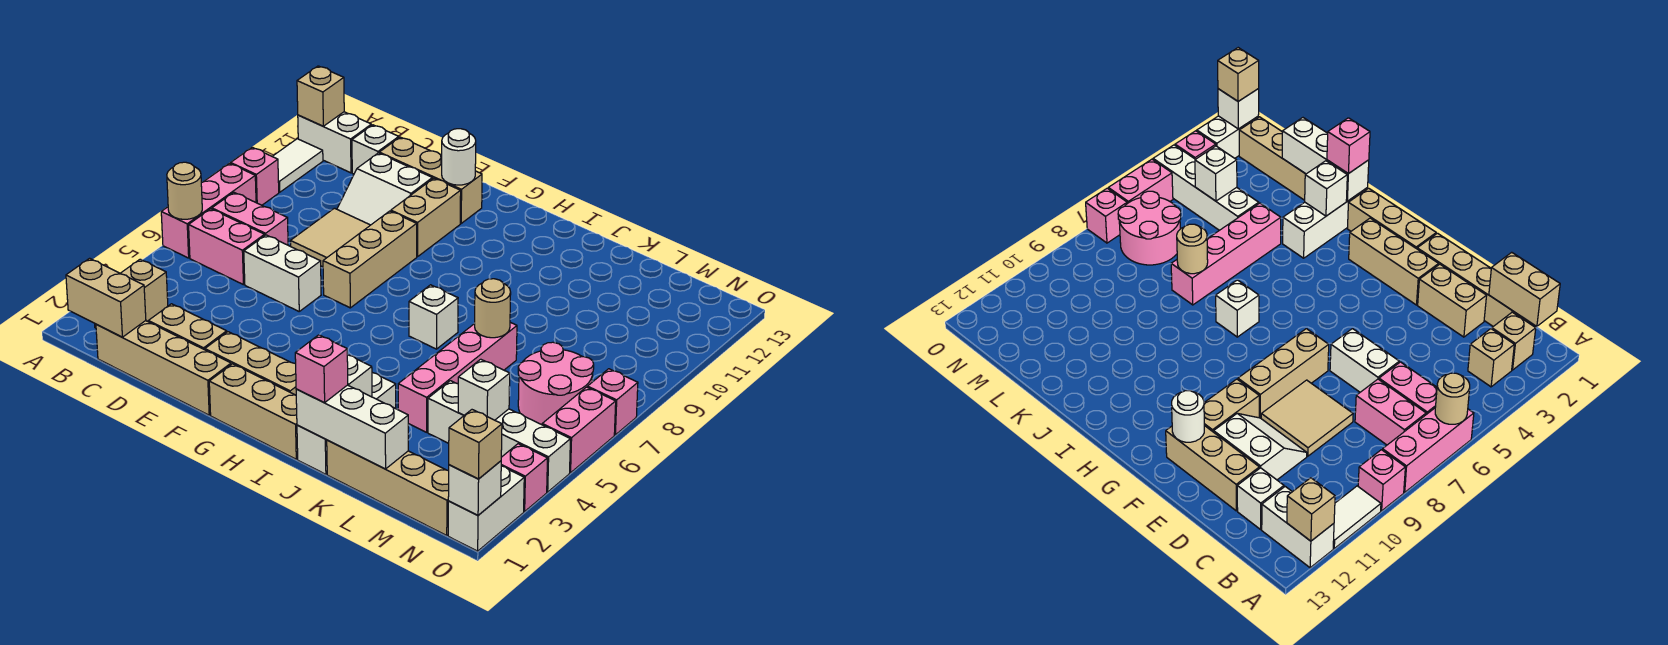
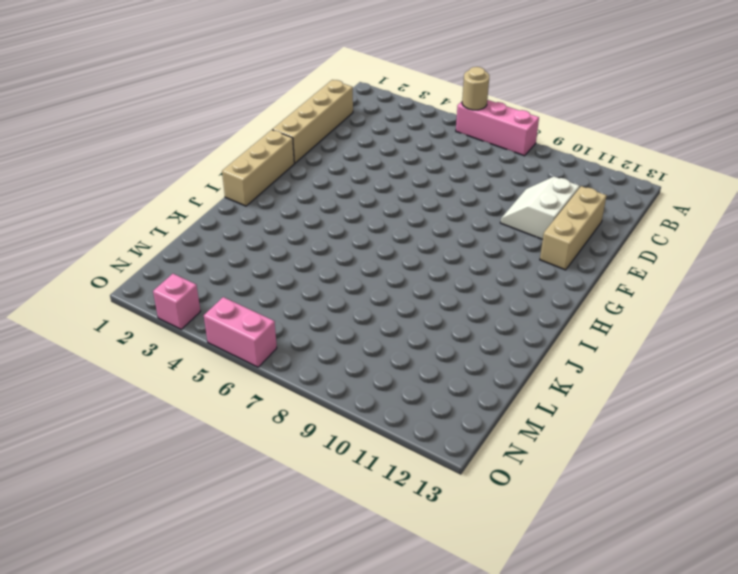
none -> pink brick A9 level 1
none -> white tile A10:A11 level 1
none -> white brick A12:B12 level 1
none -> tan brick B2 level 1

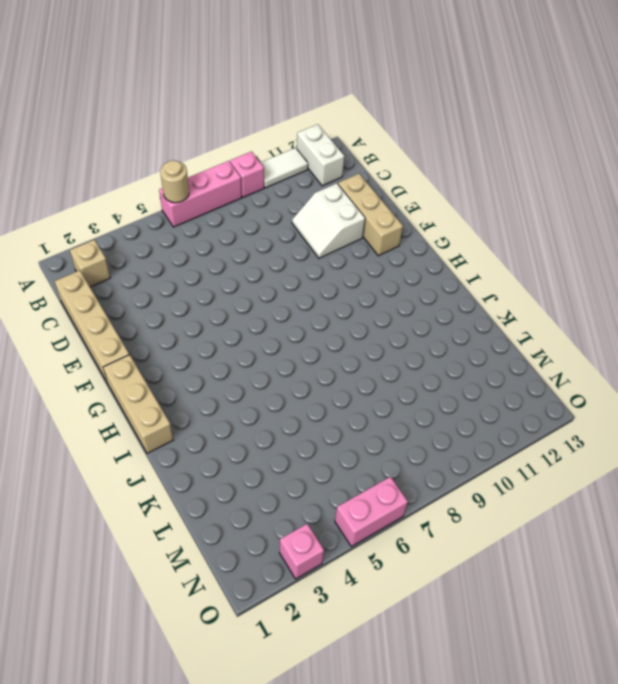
none -> tan brick B3 level 1
none -> pink brick B6:C6 level 1
none -> pink brick B7:C7 level 1
none -> white brick C12 level 1

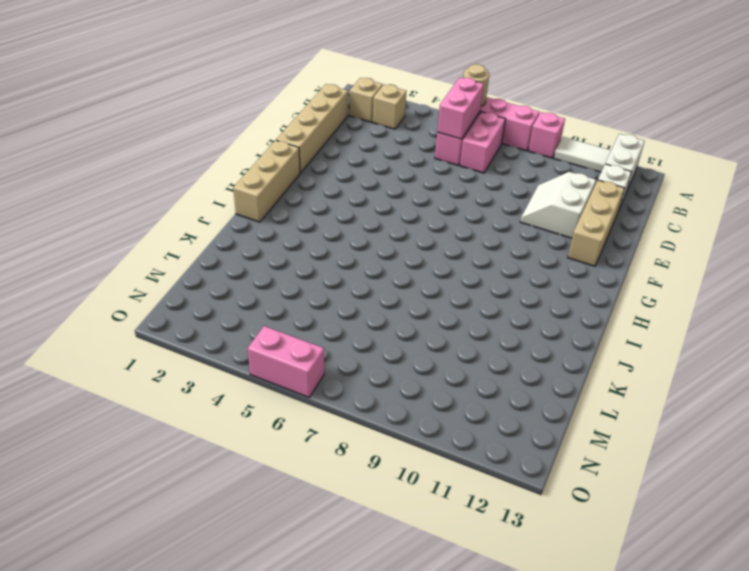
pink brick B6:C6 level 2 -> none
none -> tan brick D2:E2 level 1
none -> white brick D6:E6 level 1
none -> tan tile D8:E9 level 1
none -> tan brick F2:H2 level 1

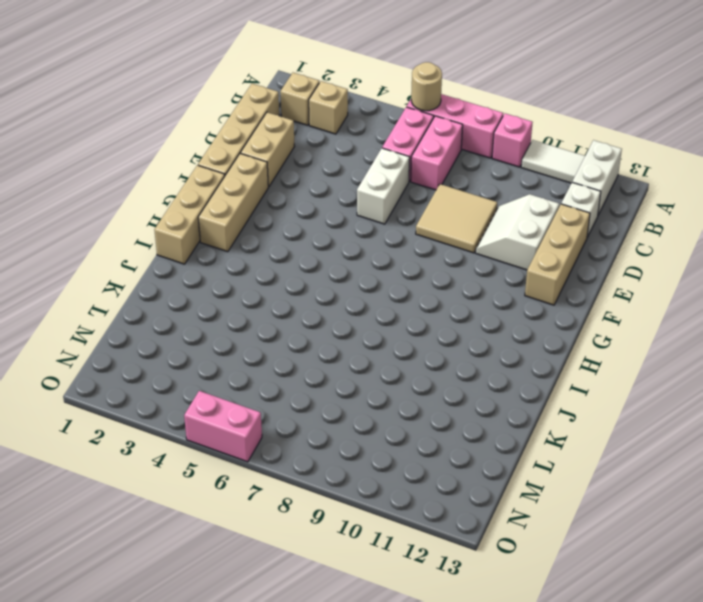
none -> tan brick F7:F9 level 1
none -> tan brick F10:F11 level 1
none -> white brick I7 level 1
none -> white brick J1:J3 level 1

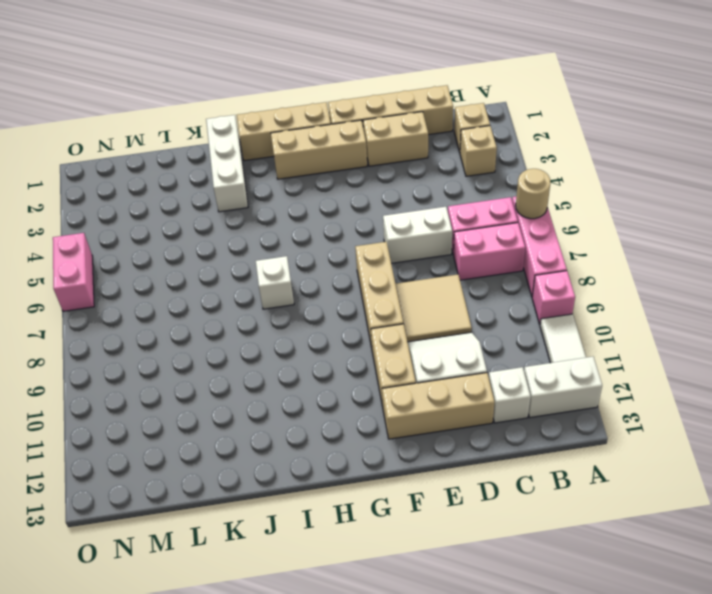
none -> tan brick K1:N1 level 1
none -> pink brick K4:K7 level 1
none -> white brick L4:O4 level 1
none -> pink round brick M6:N7 level 1

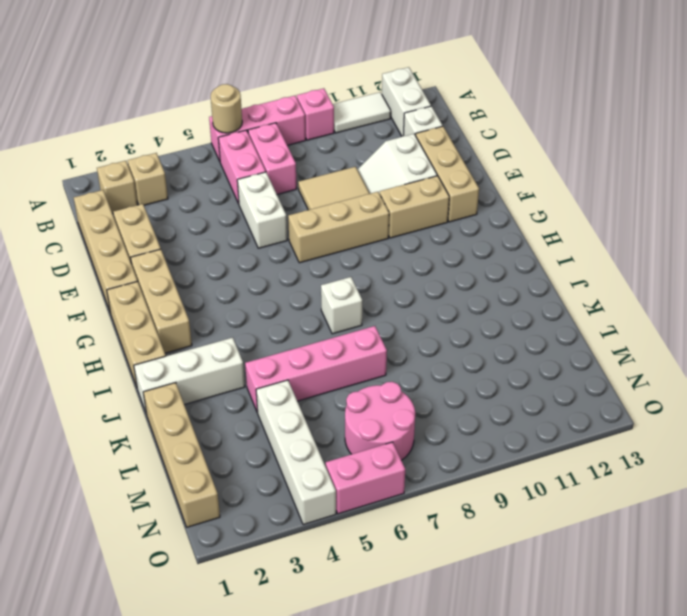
none -> white brick O1:O2 level 1
none -> pink brick O3 level 1
none -> pink brick O7 level 1
none -> tan brick A12 level 2

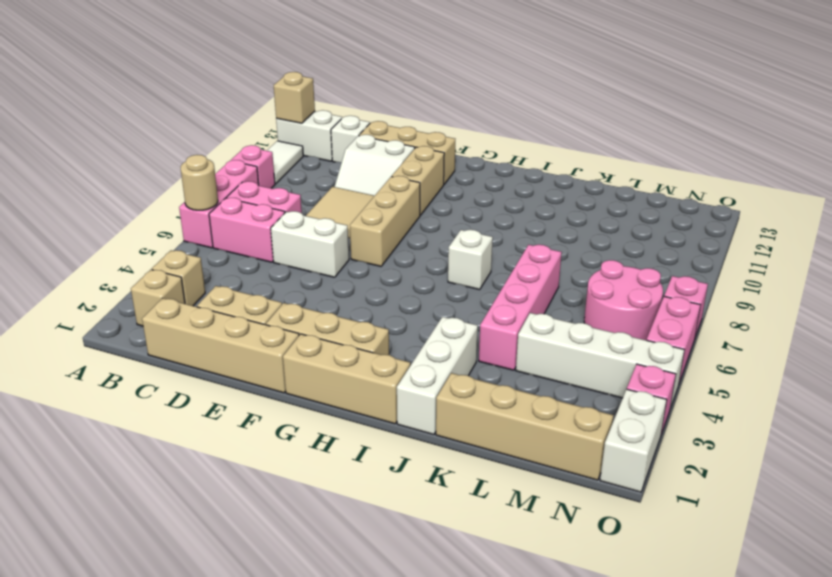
none -> tan brick B1:C1 level 2
none -> white round brick F12 level 2
none -> white brick J1:L1 level 2
none -> white brick J2 level 2

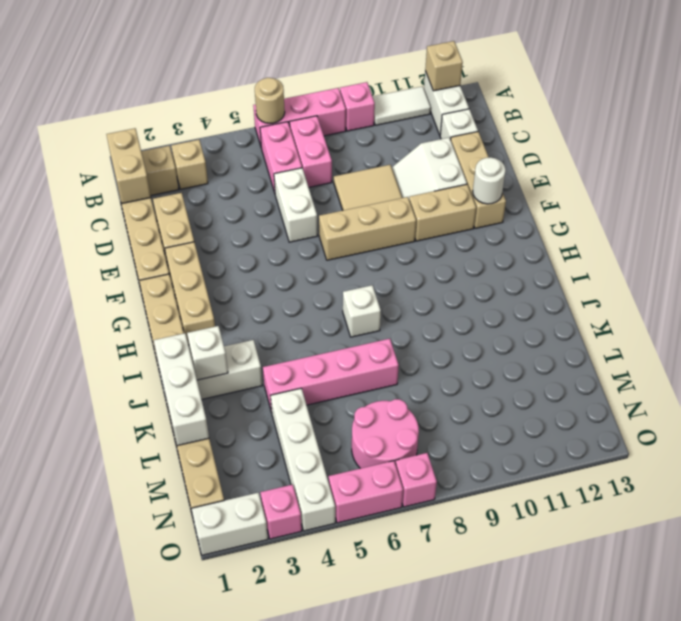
none -> tan round brick K7 level 2
none -> white brick M4 level 2
none -> white brick O1 level 2
none -> pink brick J1 level 3

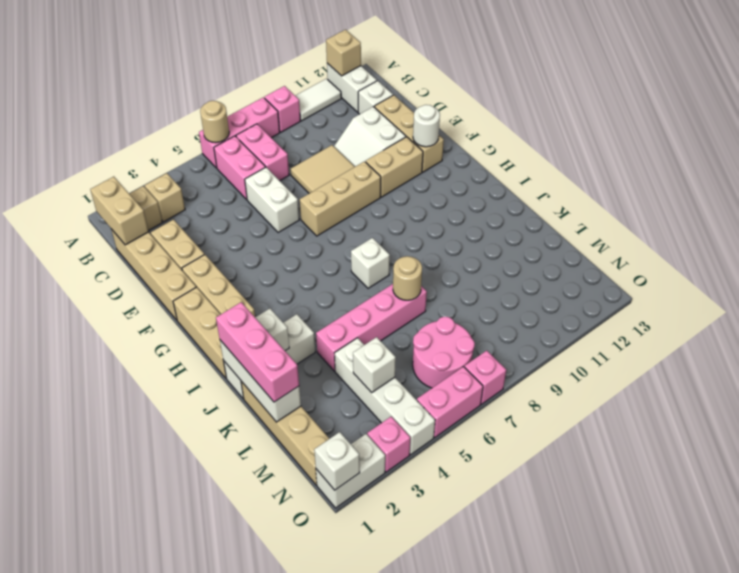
pink brick J1:L1 level 3 -> pink brick J1 level 3
none -> tan brick O1 level 3

